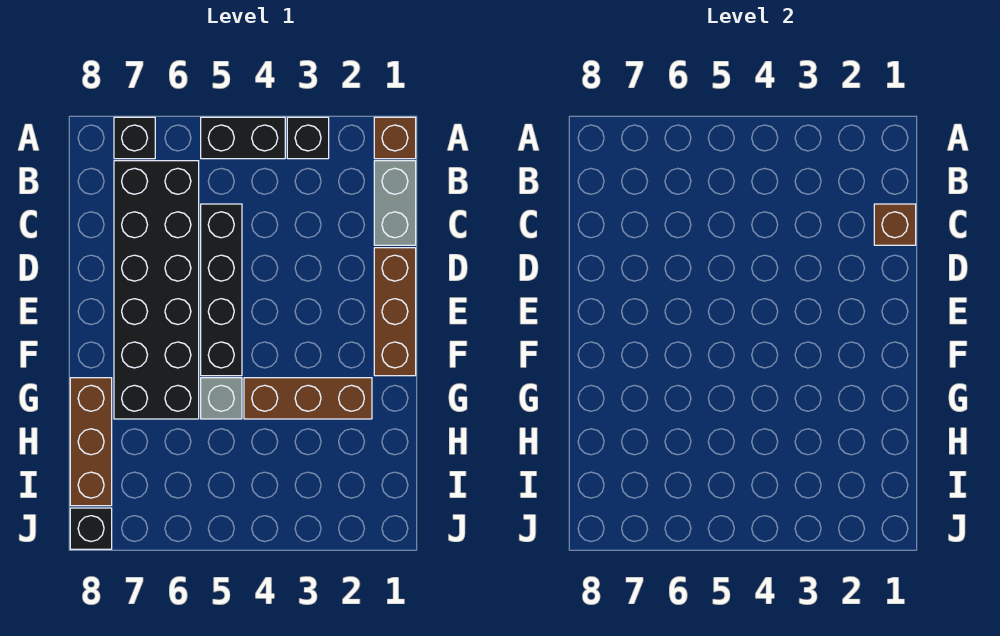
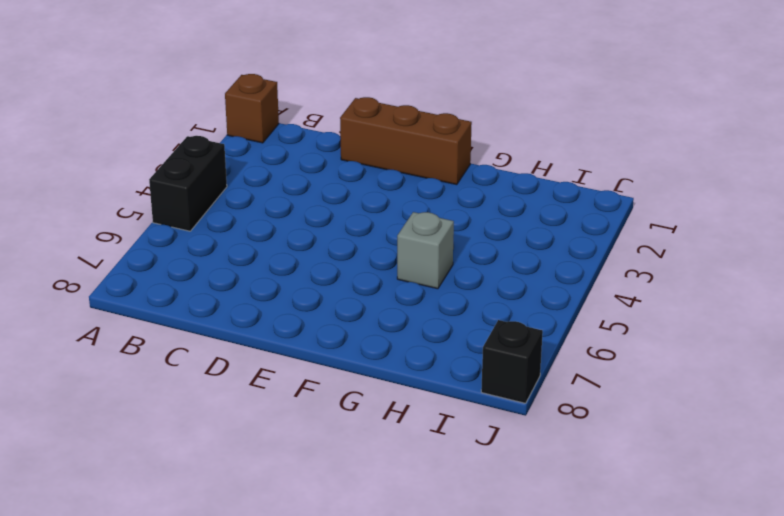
none -> black brick A3 level 1
none -> black brick A7 level 1
none -> grey brick B1:C1 level 1

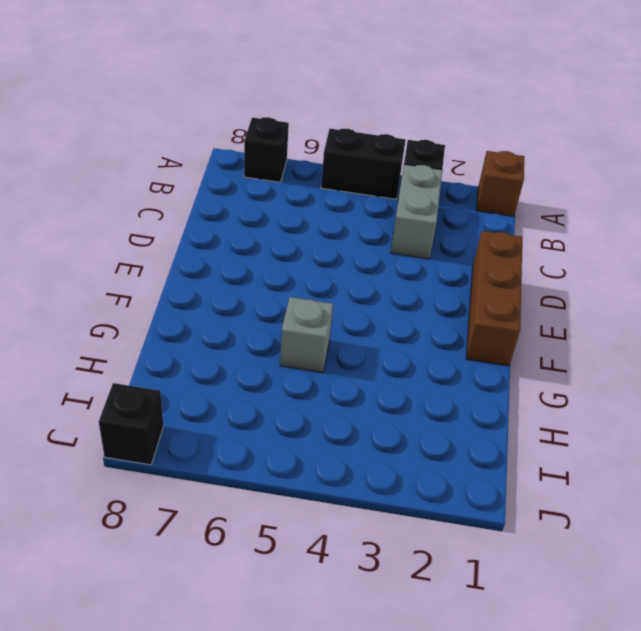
grey brick B3:C3 level 1 -> grey brick B1:C1 level 1
none -> black brick B6:G7 level 1
none -> black brick C5:F5 level 1
none -> brown brick G2:G4 level 1

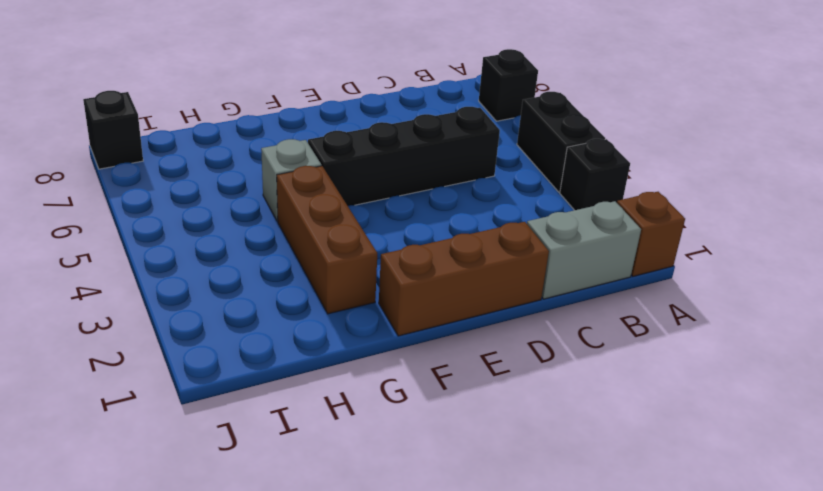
none -> black brick B6:G7 level 1
none -> brown brick G8:I8 level 1
none -> brown brick C1 level 2

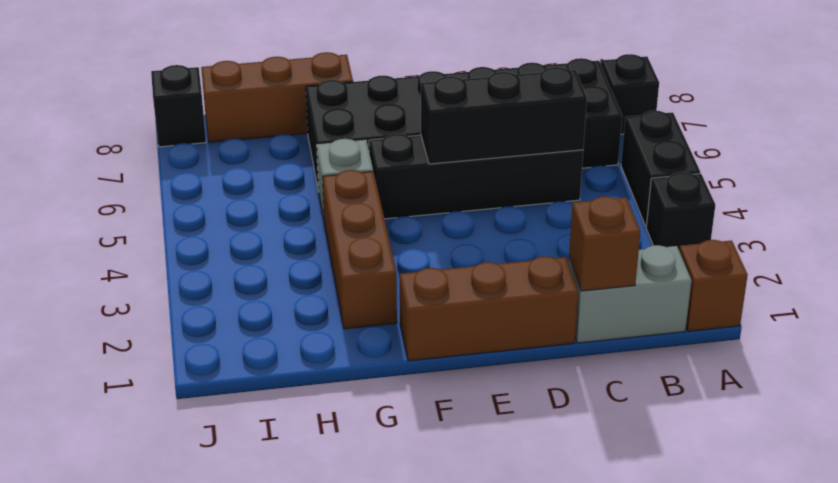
black brick C5:E5 level 2 -> none

